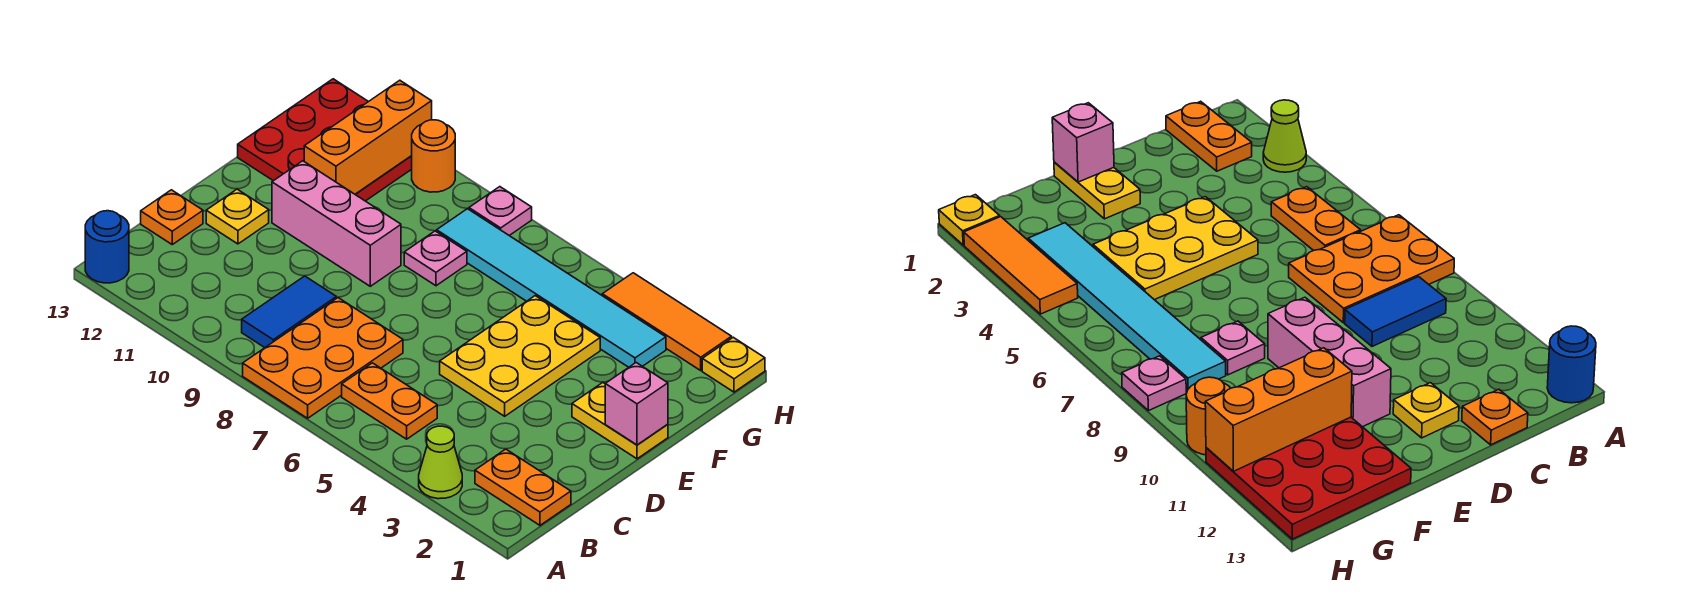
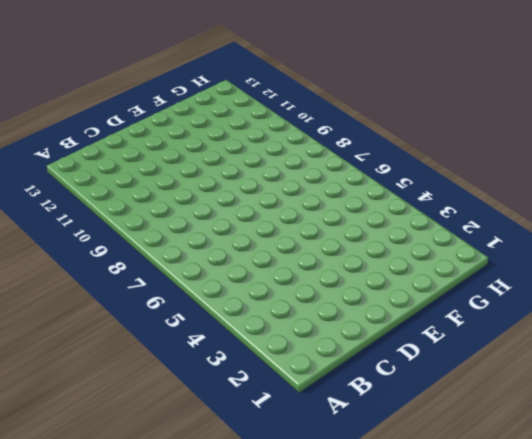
none -> lime cone A3 level 1
none -> orange plate A7:C8 level 1
none -> blue round brick A13 level 1

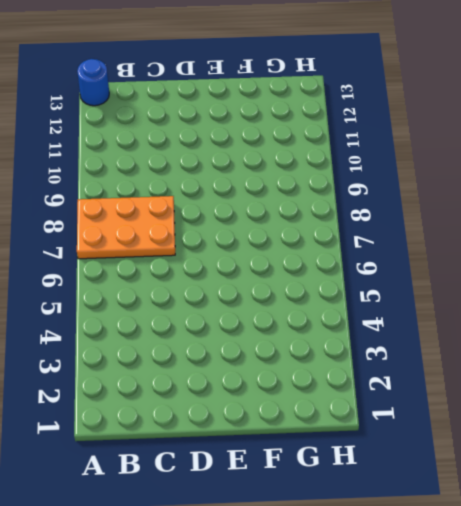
none -> lime cone A3 level 1
none -> orange plate B1:B2 level 1
none -> orange plate B5:B6 level 1

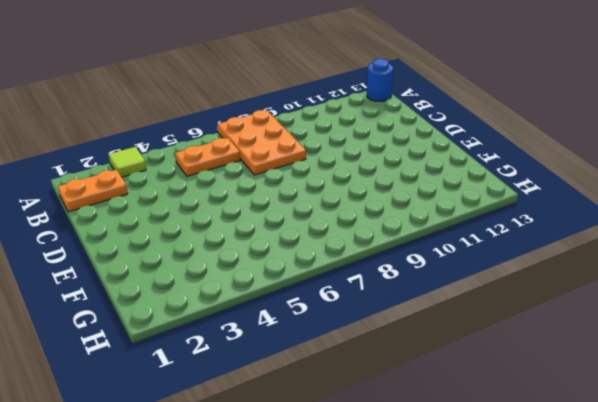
lime tile A3 level 1 -> lime cone A3 level 1
none -> blue tile B9:C9 level 1
none -> orange plate C13 level 1
none -> yellow plate D4:F5 level 1

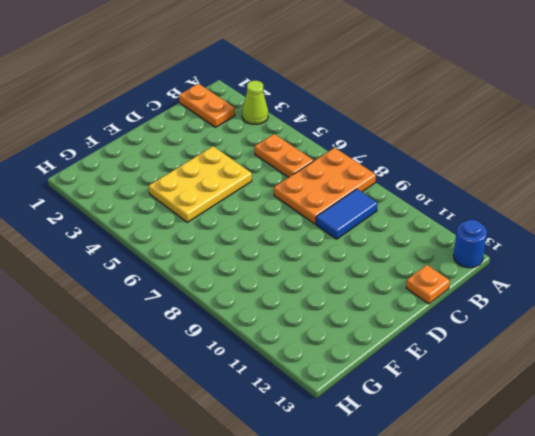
none -> yellow plate D12 level 1
none -> yellow plate E1:E2 level 1
none -> pink brick E9:E11 level 1

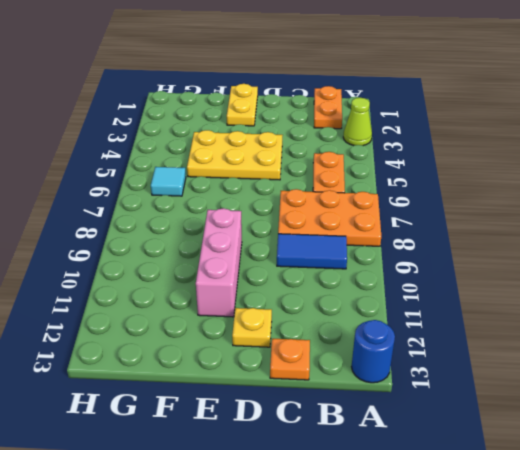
cyan tile G6 level 1 -> cyan tile G3:G8 level 1
none -> pink plate F8 level 1
none -> red plate F11:H13 level 1
none -> yellow plate H1 level 1

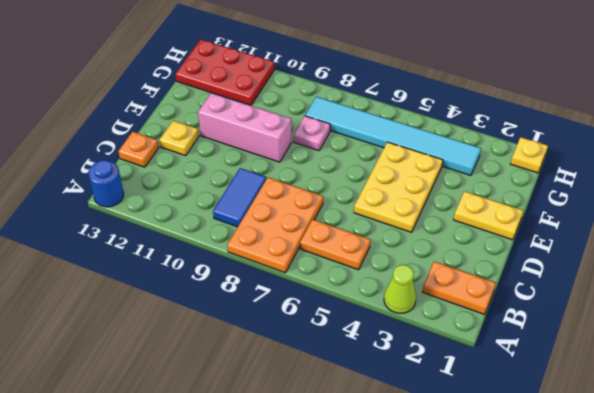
red plate G11:H13 level 1 -> red plate F11:H13 level 1
none -> orange tile H2:H4 level 1
none -> pink plate H8 level 1
none -> orange round brick H10 level 1

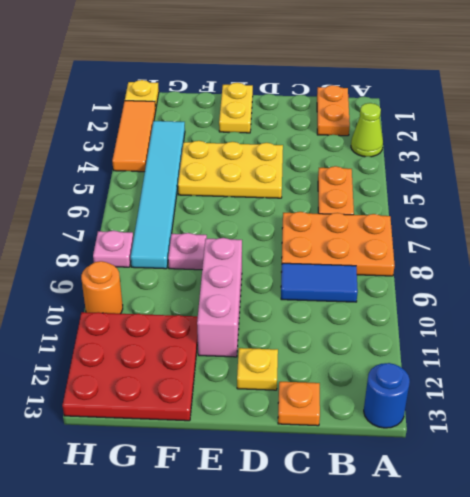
none -> pink brick E1 level 2
none -> orange brick F11:H11 level 2

